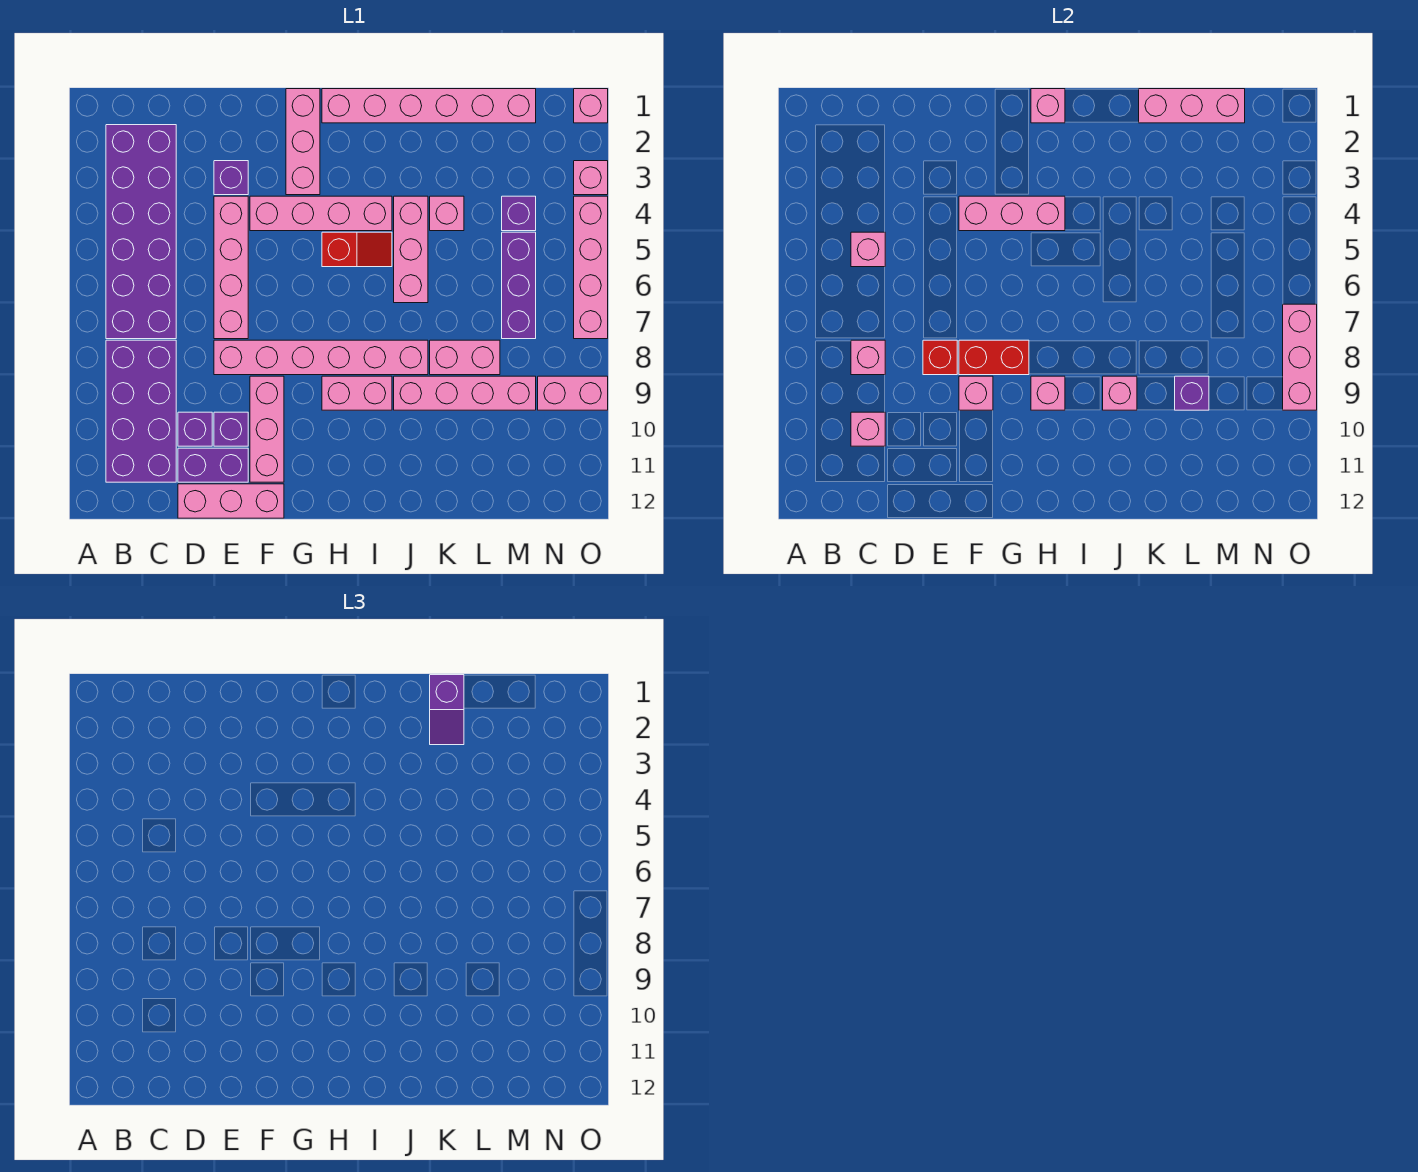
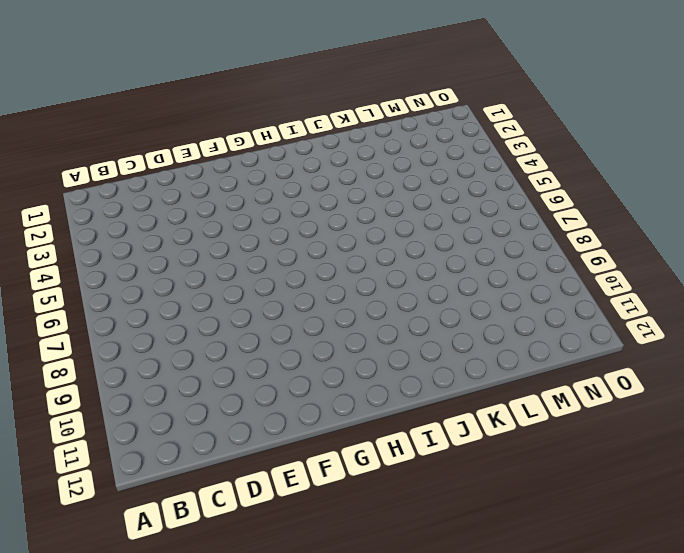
none -> purple brick B2:C7 level 1
none -> purple brick B8:C11 level 1
none -> purple brick D10 level 1
none -> purple brick D11:E11 level 1

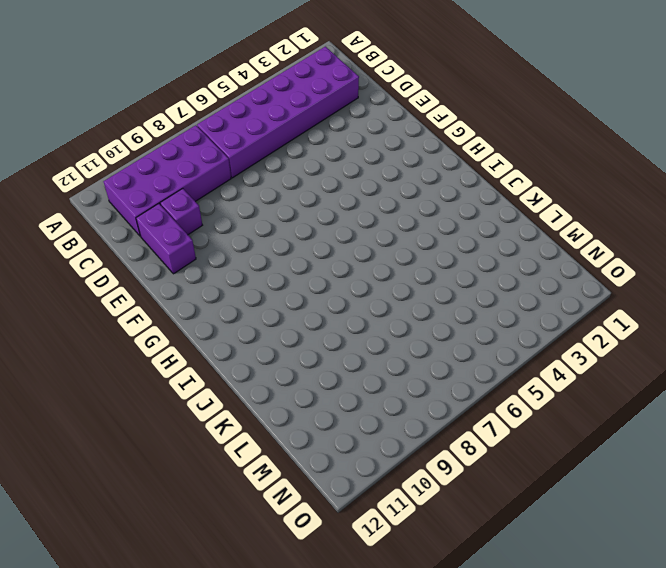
none -> pink brick D12:F12 level 1
none -> purple brick E3 level 1
none -> pink brick E4:E7 level 1
none -> pink brick E8:J8 level 1

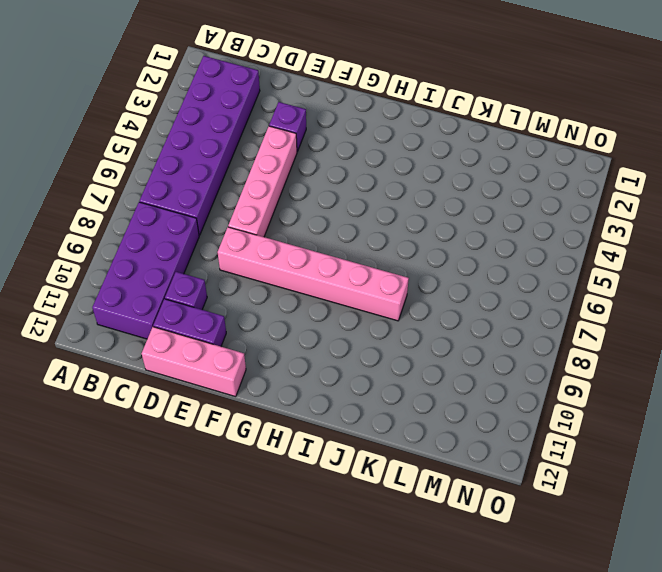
none -> purple brick E10 level 1
none -> pink brick F4:I4 level 1
none -> pink brick F9:F11 level 1
none -> pink brick G1:G3 level 1

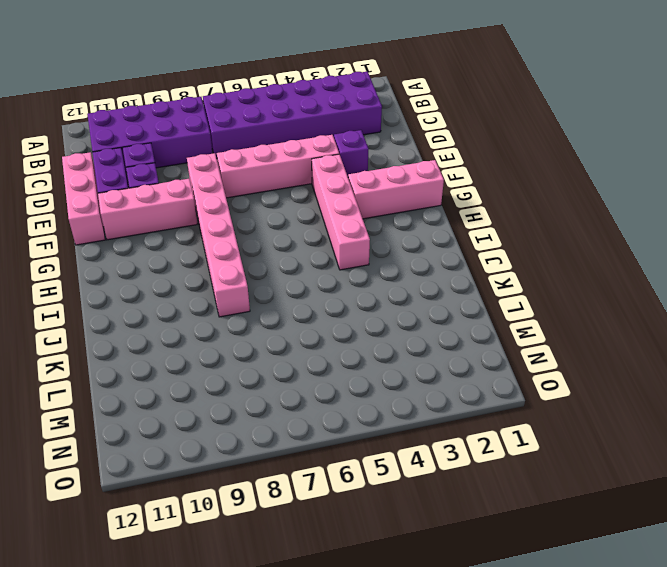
none -> pink brick H1:M1 level 1
none -> red slope H5:I5 level 1 top H
none -> pink brick H9:I9 level 1
none -> pink brick J4:J6 level 1

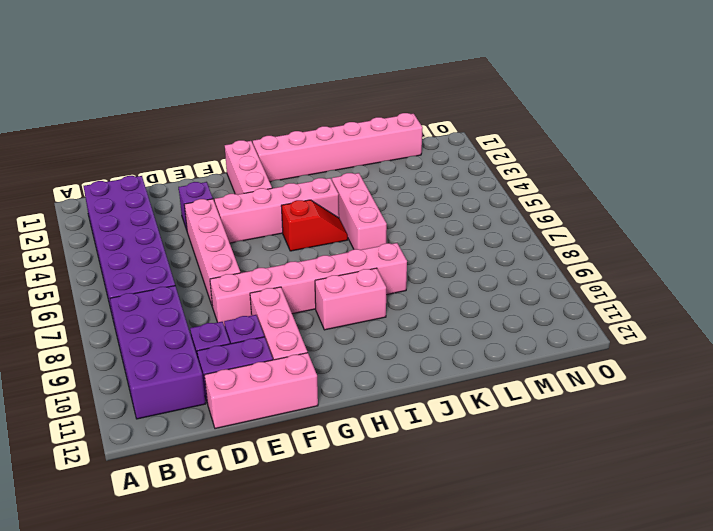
none -> pink brick J9:M9 level 1
none -> pink brick K4 level 1
none -> pink brick K8:L8 level 1
none -> purple brick M4 level 1

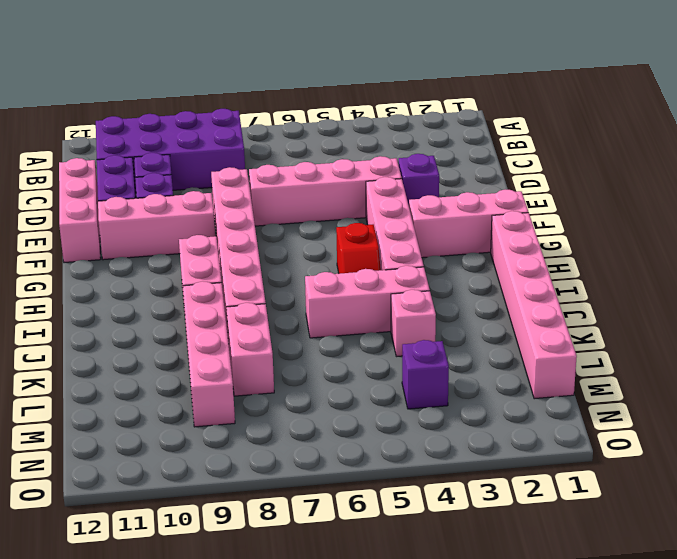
none -> purple brick B2:C7 level 1
none -> purple brick M5:M7 level 1
none -> pink brick N9:O9 level 1
none -> pink brick O1 level 1

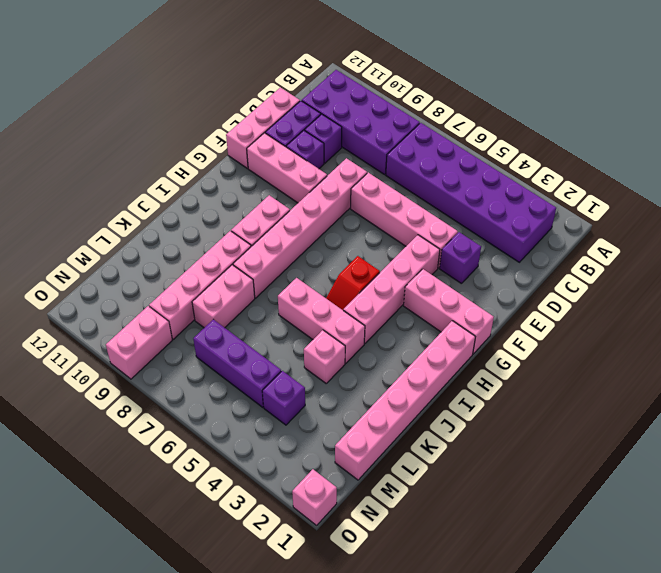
none -> pink brick O3 level 1
none -> pink brick O4:O7 level 1
none -> pink brick C5 level 2
none -> pink brick C8 level 2

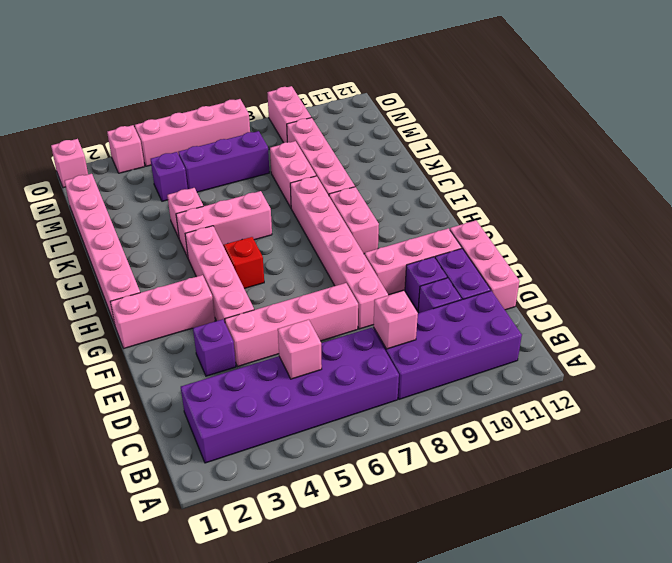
none -> pink brick C10 level 2
none -> red brick E8 level 2
none -> pink brick F4:H4 level 2
none -> red brick F8:G8 level 2

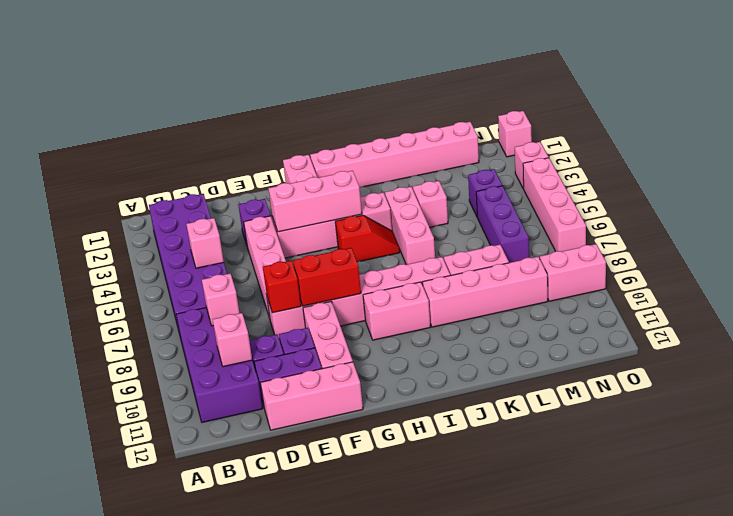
none -> pink brick F9 level 2
none -> pink brick H1 level 2
none -> pink brick H9 level 2
none -> pink brick J9 level 2

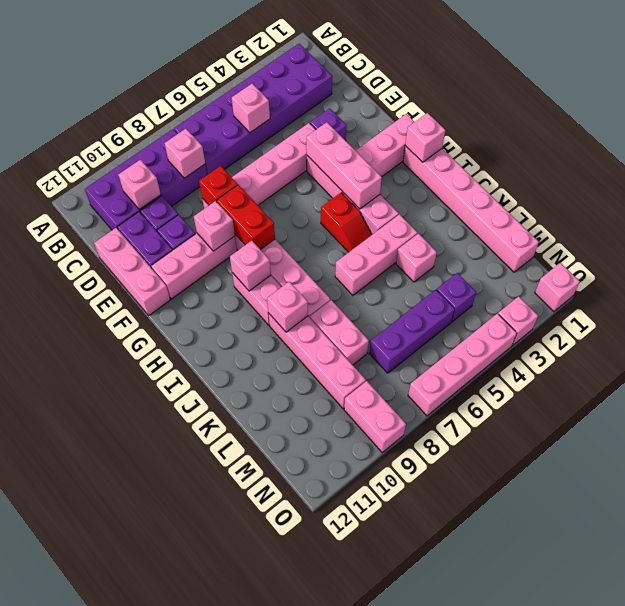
none -> pink brick K1:M1 level 2
none -> purple brick L9 level 2
none -> pink brick O7:O9 level 2
none -> purple slope K1:K2 level 3 top 1

